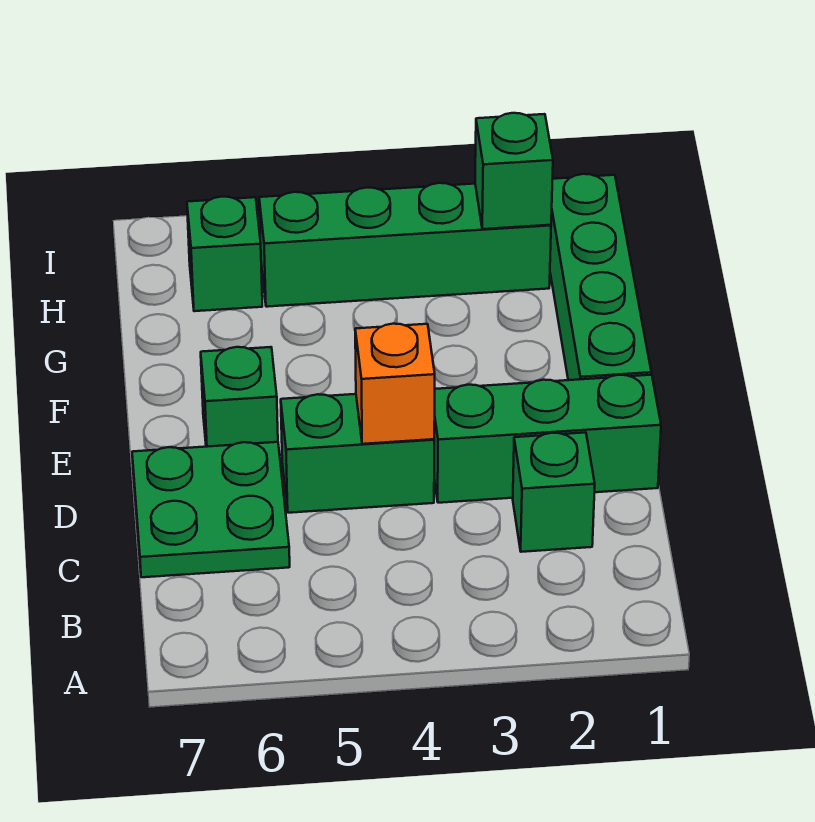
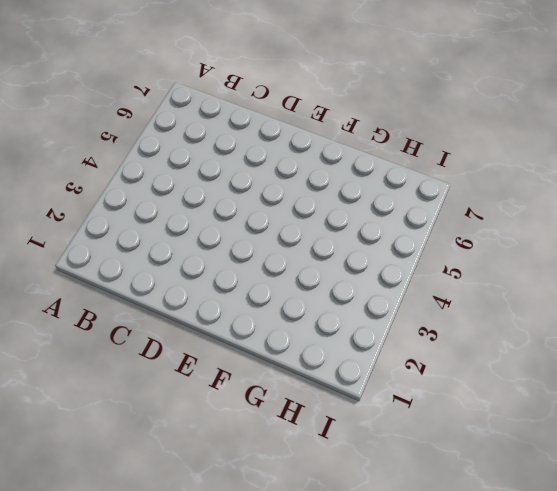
none -> green brick C2 level 1
none -> green plate C6:D7 level 1

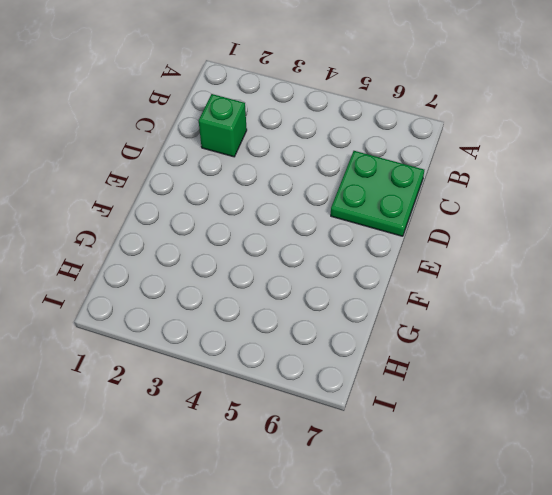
none -> green brick D1:D3 level 1
none -> green brick D4:D5 level 1

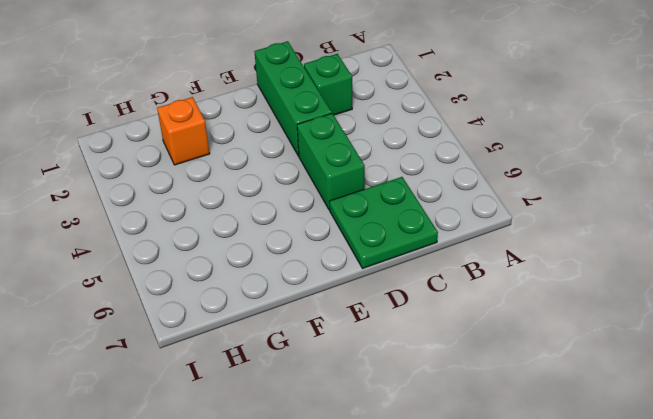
orange brick G2 level 1 -> orange brick D4 level 2
none -> green brick E1:H1 level 1
none -> green brick E6 level 1

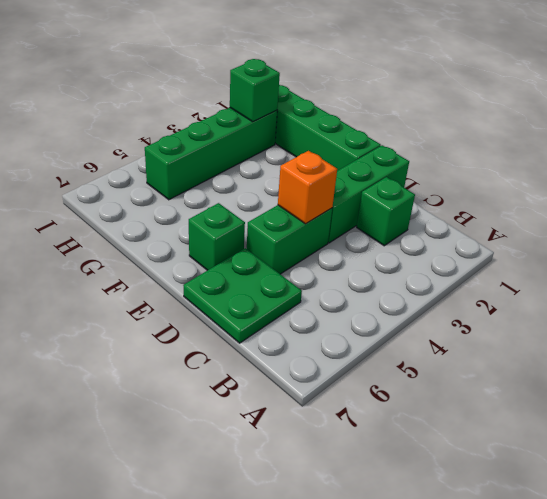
none -> green brick H6 level 1

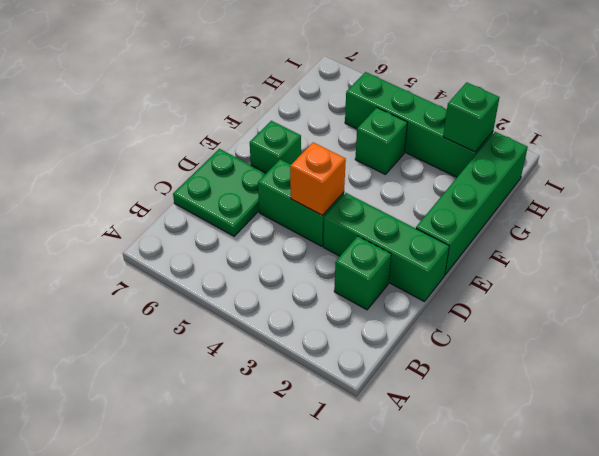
green brick G4 level 1 -> green brick H6 level 1

